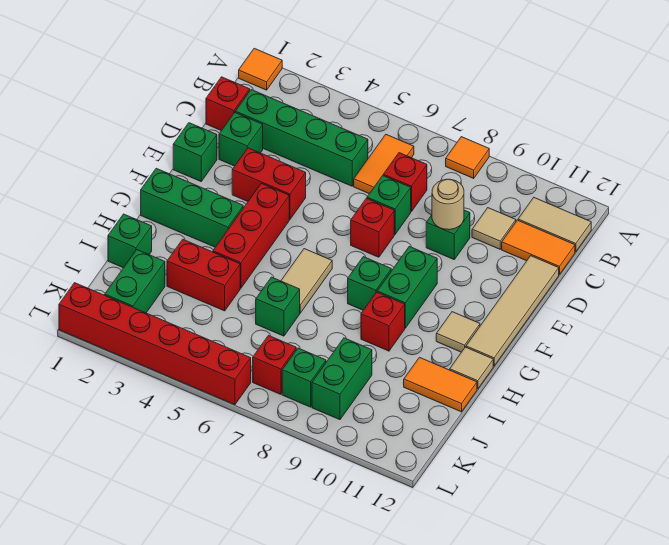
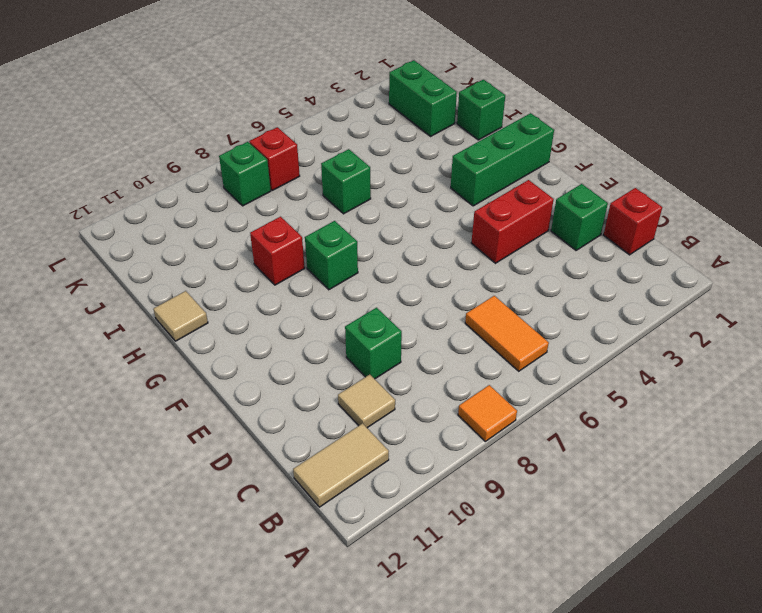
none -> orange tile A1 level 1
none -> green brick C2:C5 level 1
none -> red brick C7 level 1
none -> orange tile C11:C12 level 1

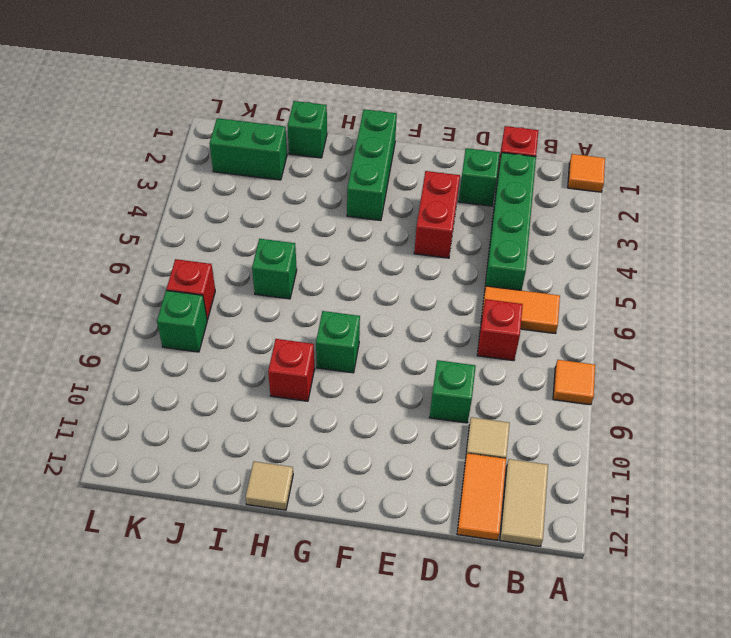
none -> green brick D7 level 1
none -> tan tile D12:G12 level 1
none -> green brick E1 level 1
none -> red brick E7 level 1

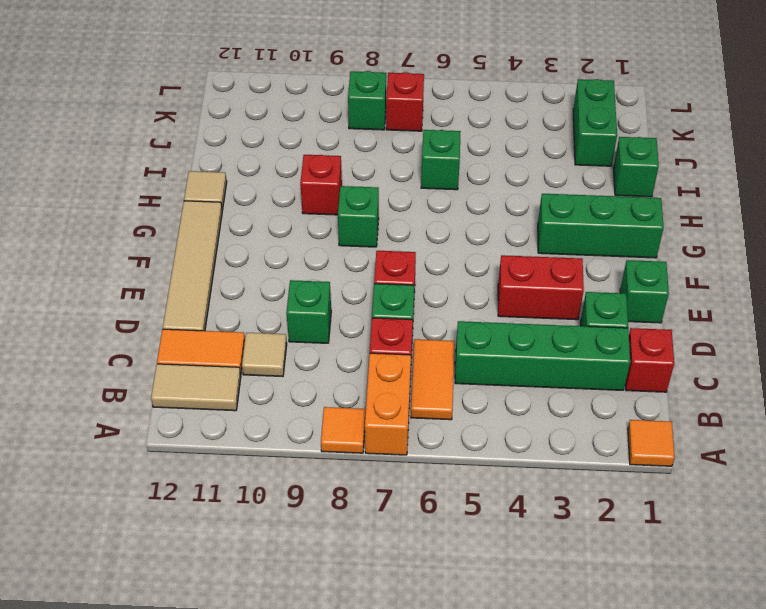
orange brick A7:B7 level 1 -> none
none -> red brick F4:H4 level 1
none -> green brick F9:G9 level 1
none -> tan tile G6:H6 level 1
none -> tan tile G11 level 1

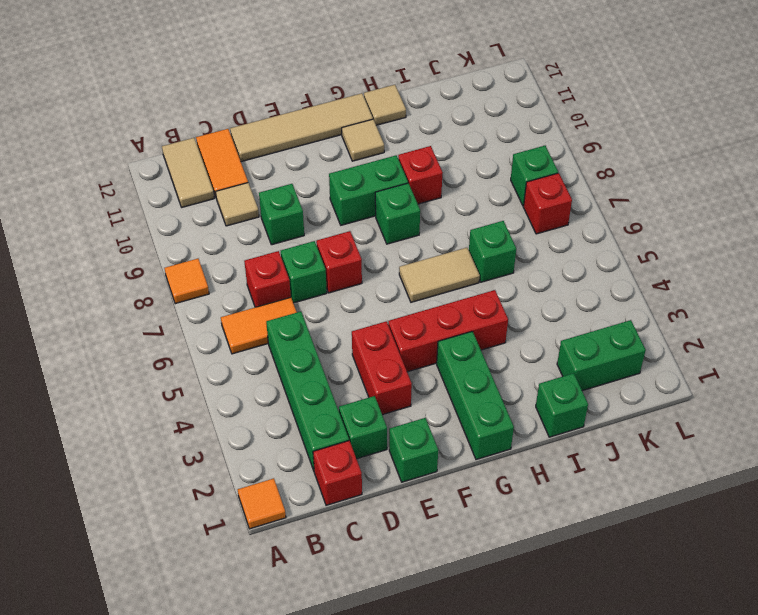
none -> red brick I3:I4 level 1
none -> orange tile I11:I12 level 1
none -> green brick J9:K9 level 1
none -> red brick L1:L6 level 1

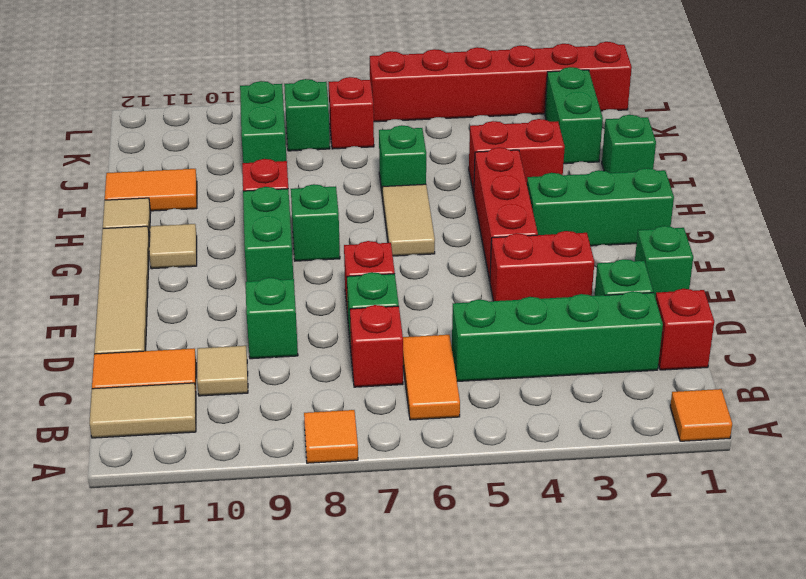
none -> tan round brick D9 level 2

